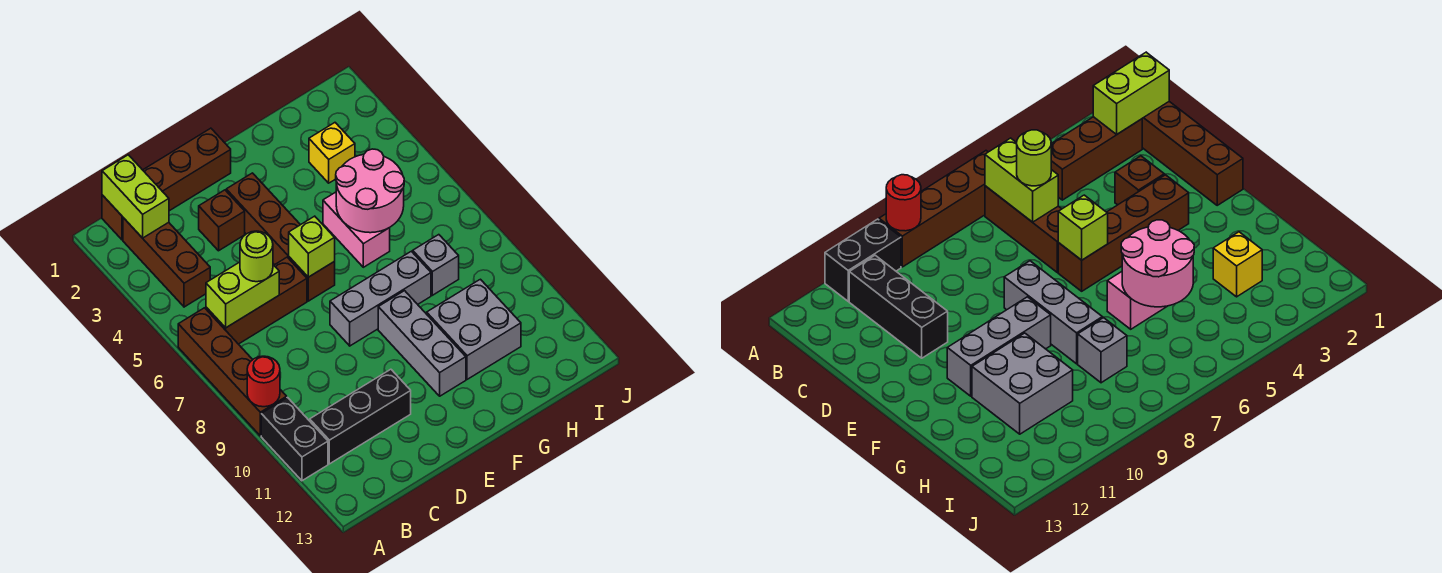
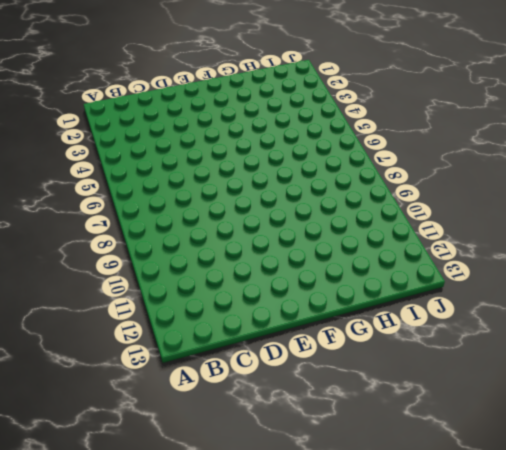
none -> brown brick A6:A9 level 1
none -> black brick A10:A11 level 1
none -> brown brick B1:E1 level 1

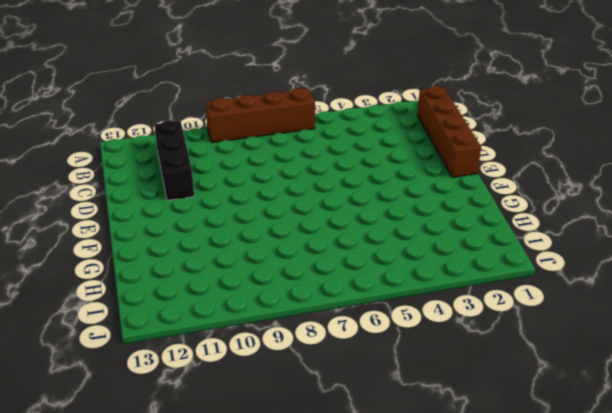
none -> black brick A10:A11 level 1
none -> brown brick B2:B4 level 1
none -> brown brick B6:D6 level 1

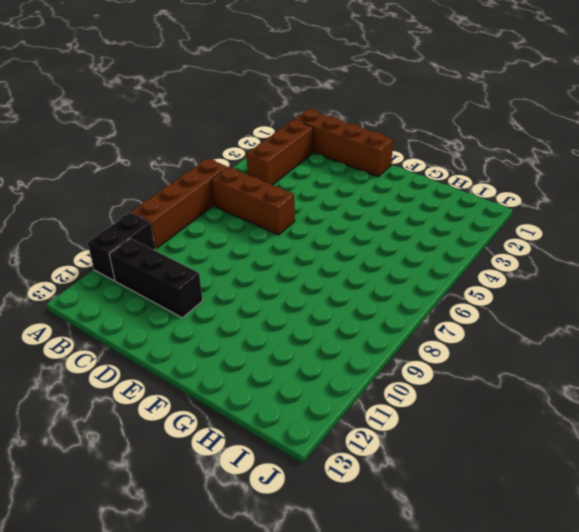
none -> brown brick D3 level 1
none -> brown brick E3:E6 level 1
none -> grey brick E8:G8 level 1

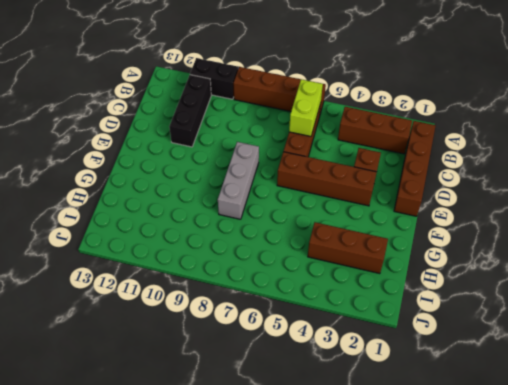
brown brick H2:H4 level 1 -> yellow brick H3 level 1
none -> grey brick F9:F11 level 1
none -> pink brick G5:G6 level 1
none -> grey brick G10:H11 level 1

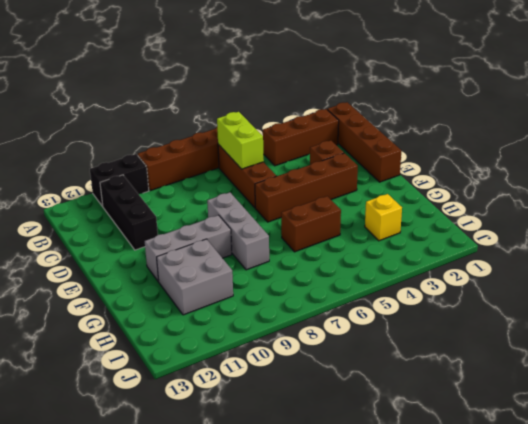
brown brick G5:G6 level 1 -> pink brick G5:G6 level 1
none -> grey brick H8 level 1
none -> red round brick A9 level 2
none -> lime brick B1:B2 level 2

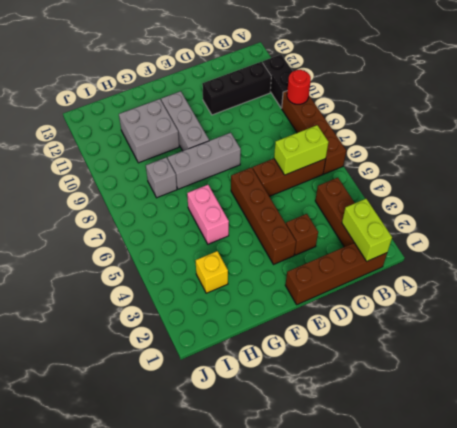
none -> lime brick E6 level 2
none -> pink round brick G5:H6 level 2
none -> lime round brick C6 level 3

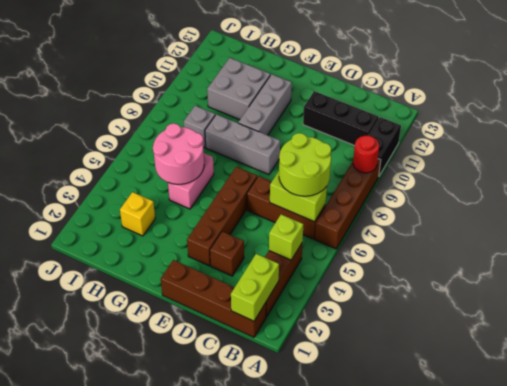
lime brick B4 level 2 -> lime brick E6 level 2
lime round brick B6:C7 level 3 -> lime round brick C6 level 3

